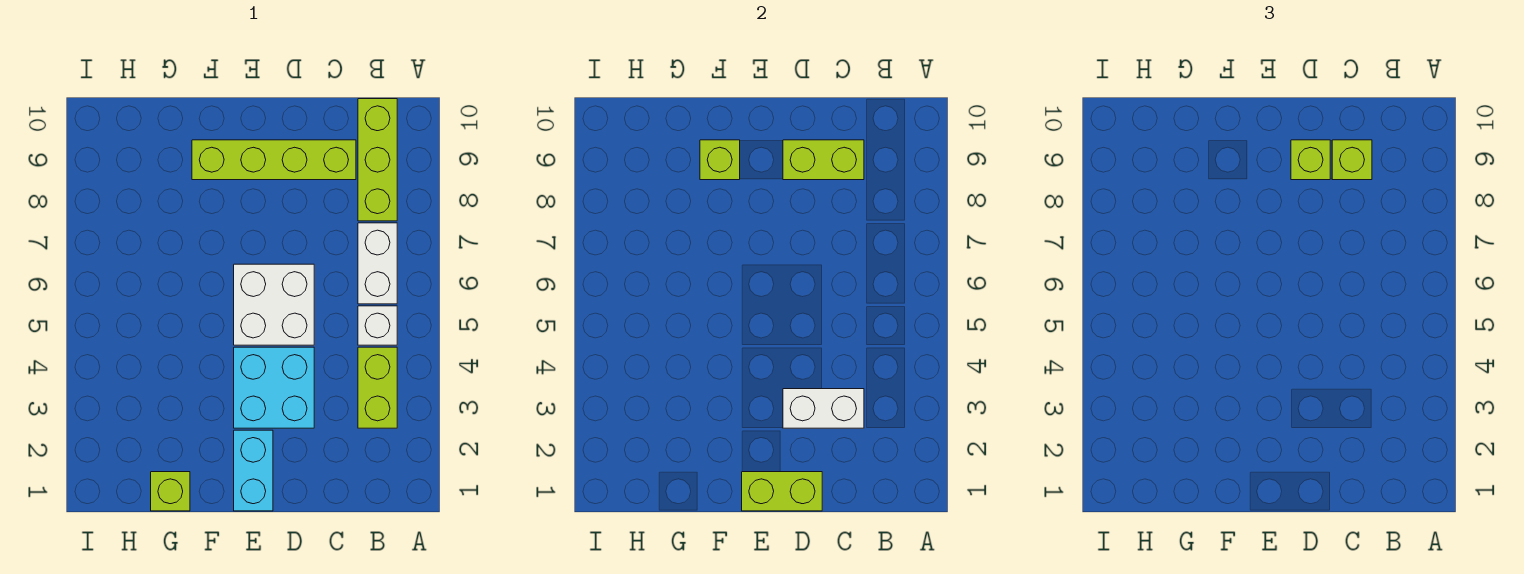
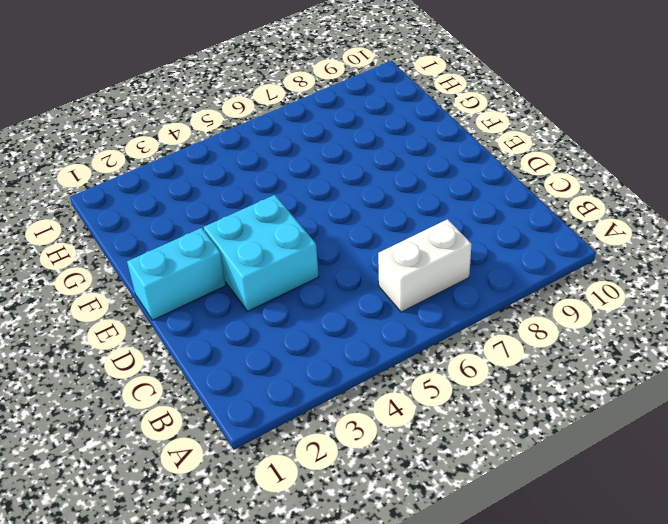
none -> lime brick B3:B4 level 1
none -> white brick B5 level 1
none -> lime brick B8:B10 level 1

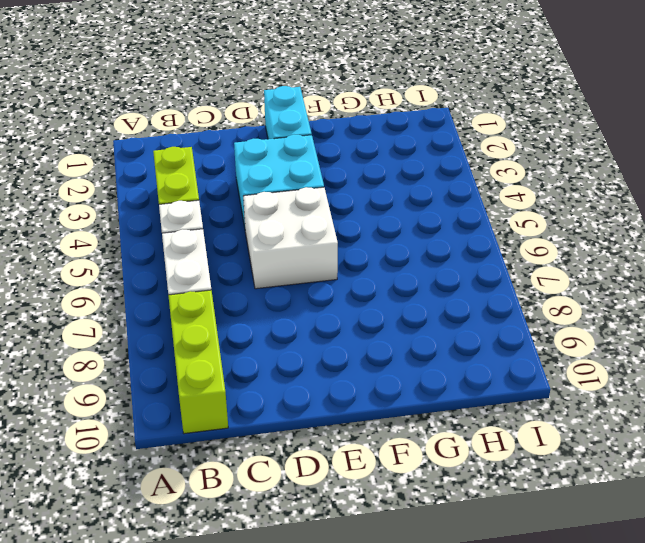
none -> lime brick C9:F9 level 1
none -> lime brick G1 level 1
none -> white brick C3:D3 level 2

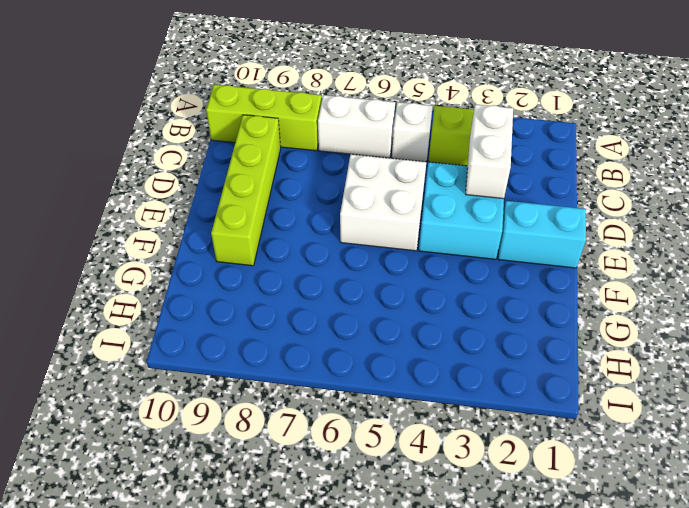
none -> lime brick G1 level 1
none -> lime brick C9:D9 level 2
none -> lime brick D1:E1 level 2

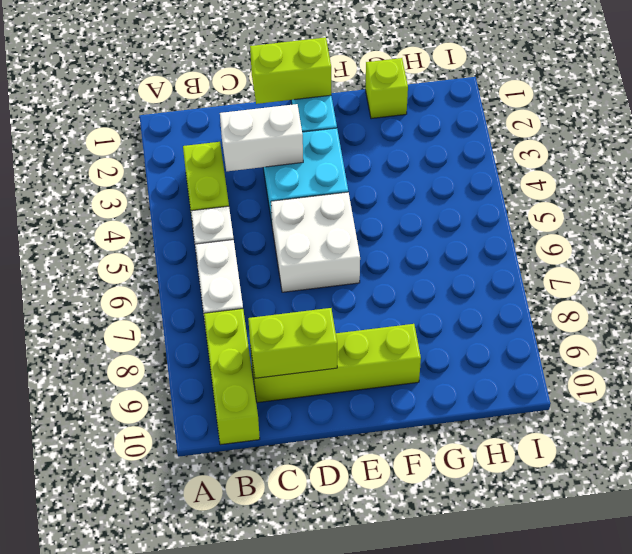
none -> lime brick F9 level 2
none -> lime brick C9 level 3
none -> lime brick D9 level 3

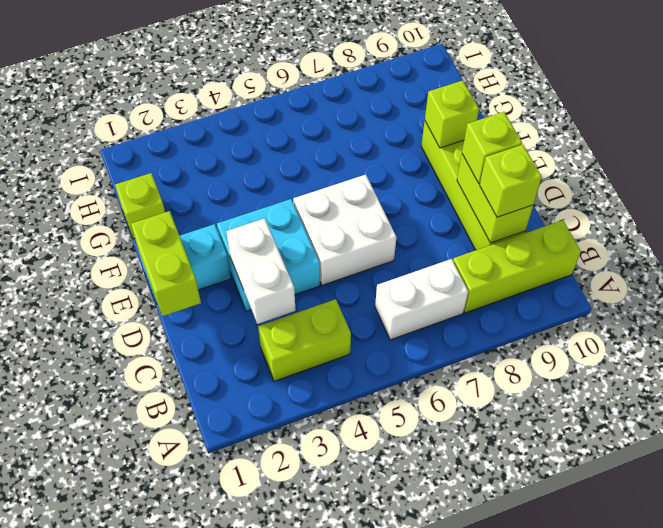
none -> white brick B5 level 1

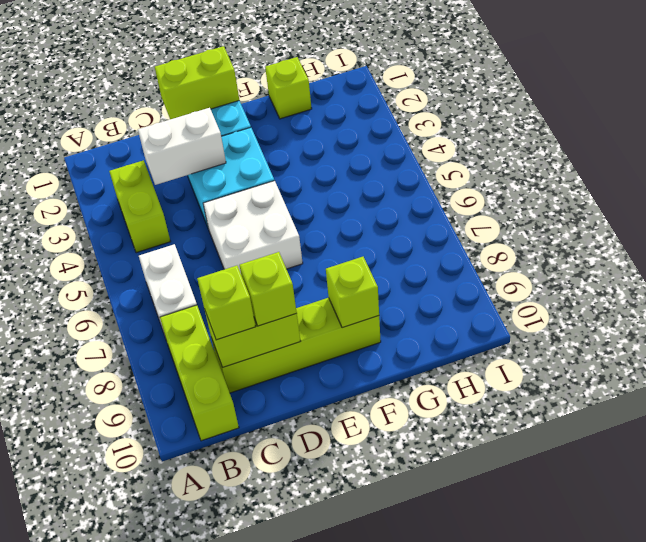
none -> white brick B5 level 1

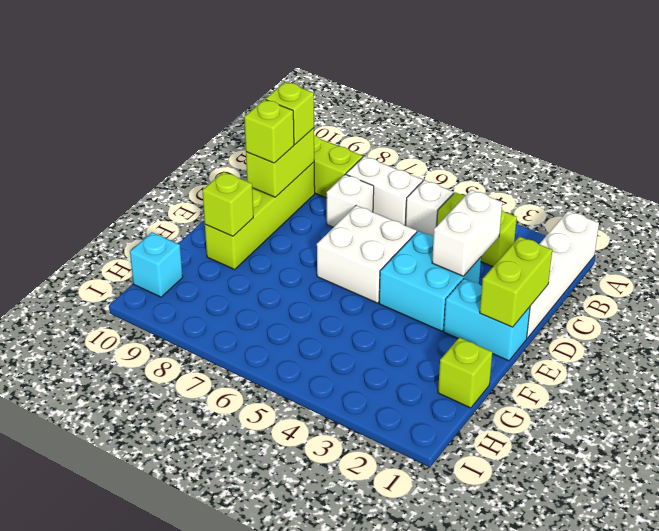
white brick A1:D1 level 1 -> none
white brick C7 level 1 -> none
cyan brick H10 level 1 -> none

